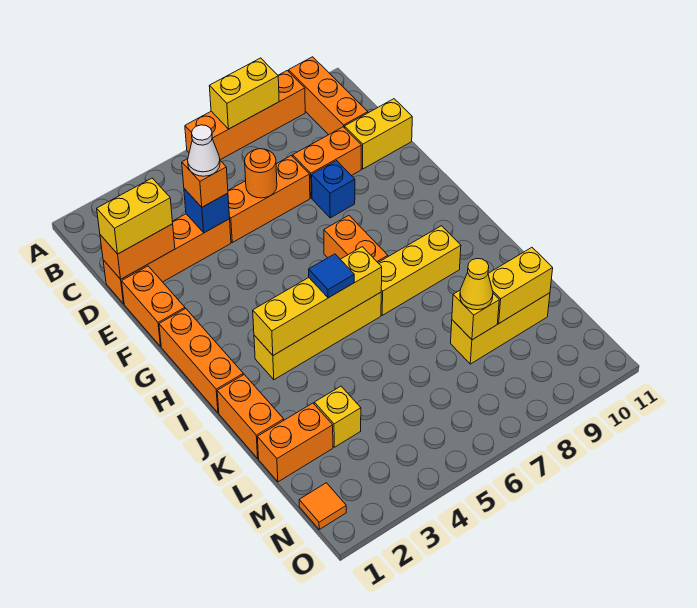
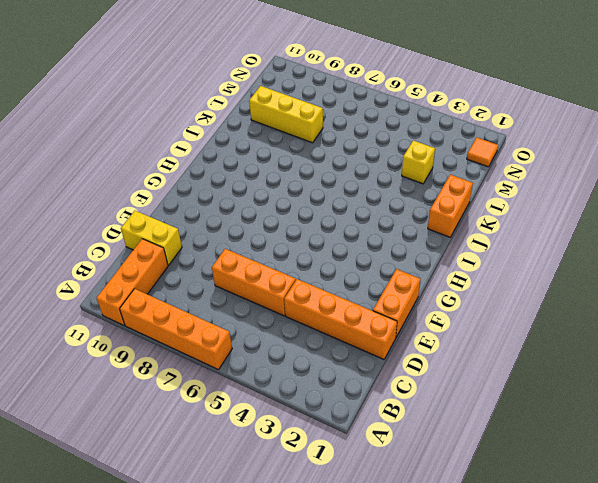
none -> orange brick D8:D9 level 1
none -> blue brick E8 level 1
none -> orange brick G1:I1 level 1

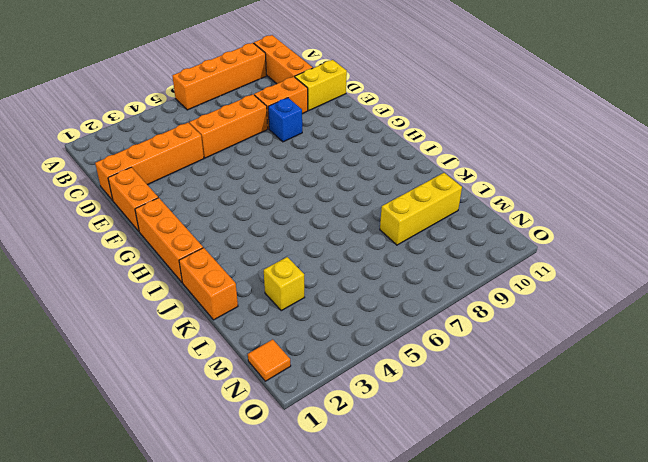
none -> orange brick G7:H7 level 1
none -> yellow brick I3:I6 level 1
none -> yellow brick I7:I9 level 1

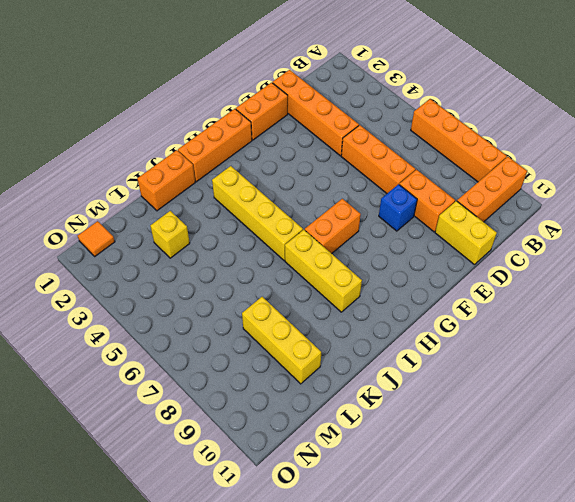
none -> orange brick L1:L2 level 1
none -> yellow brick A7:A8 level 2
none -> orange brick D1:D2 level 2

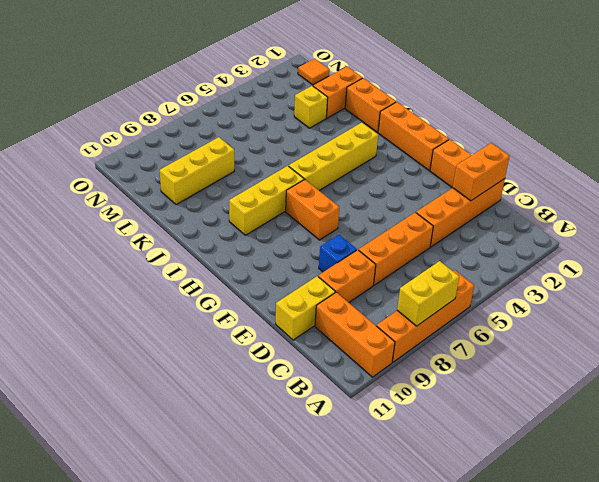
none -> blue brick D4 level 2
none -> orange round brick D6 level 2
none -> yellow brick I3:I6 level 2

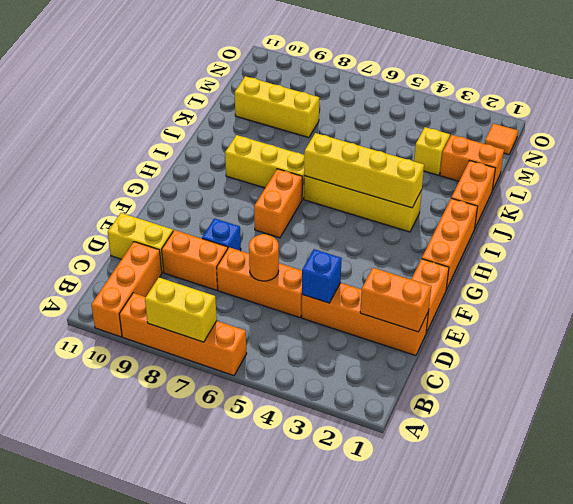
none -> yellow brick L8 level 2
none -> yellow brick L9:L10 level 2
none -> yellow brick D1:D2 level 3

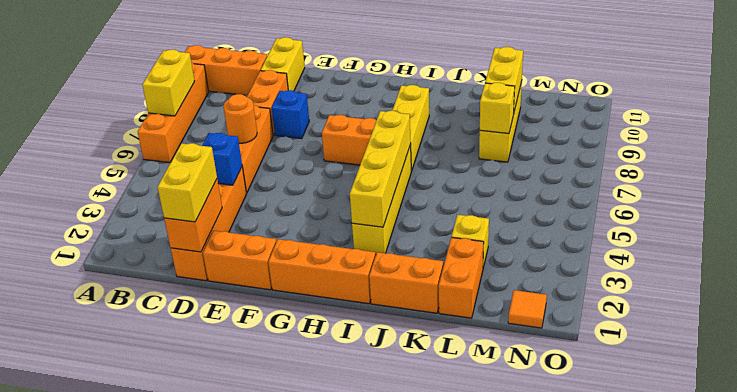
none -> orange brick D4 level 3
none -> blue tile I5 level 3
none -> yellow cone L8 level 3

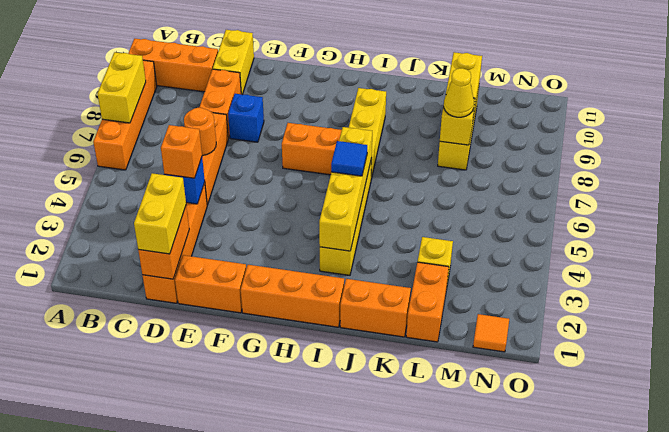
none -> white cone D4 level 4

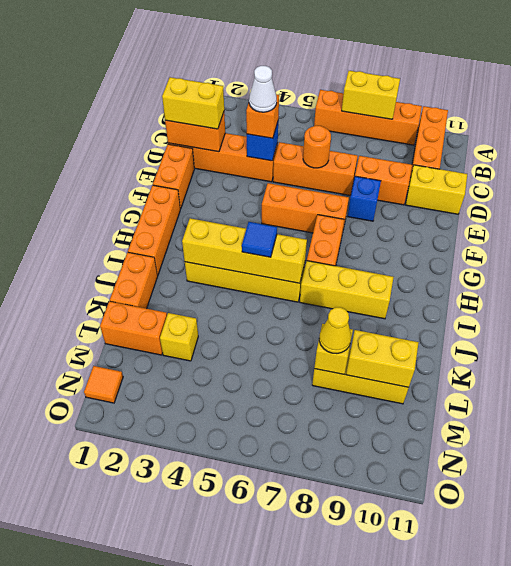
orange brick F5:F7 level 1 -> none

